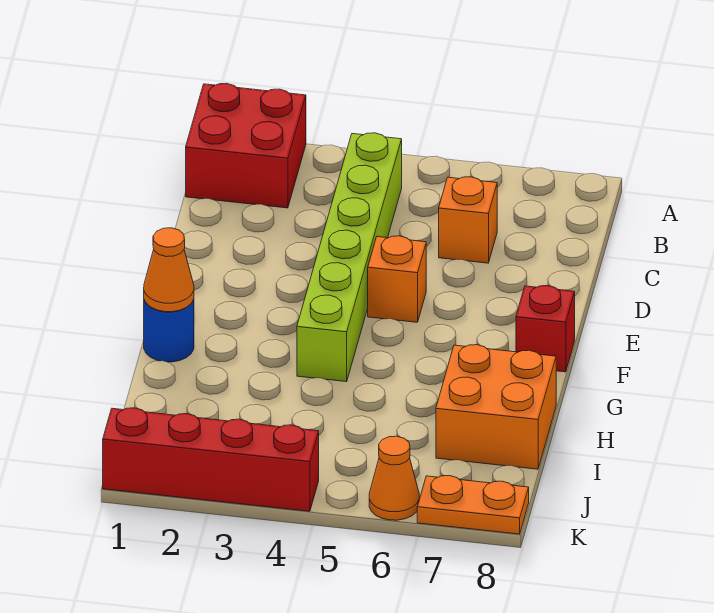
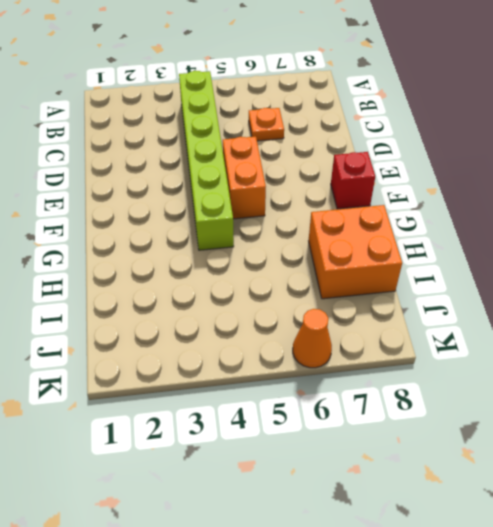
orange plate C6 level 1 -> orange brick C6 level 1
orange brick E5:F5 level 1 -> orange brick E5 level 1
none -> red brick A1:B2 level 1
none -> blue round brick G1 level 1

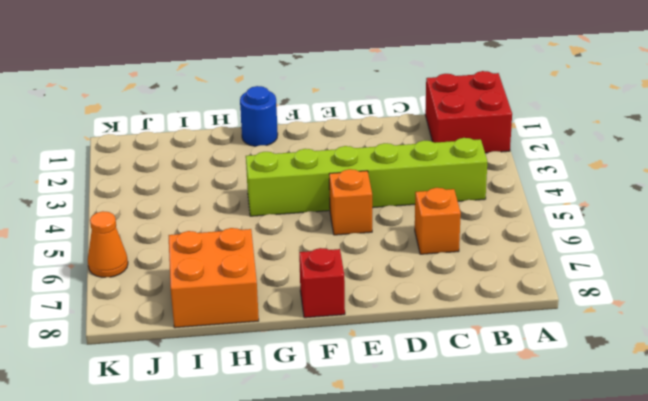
none -> red brick K1:K4 level 1
none -> orange plate K7:K8 level 1

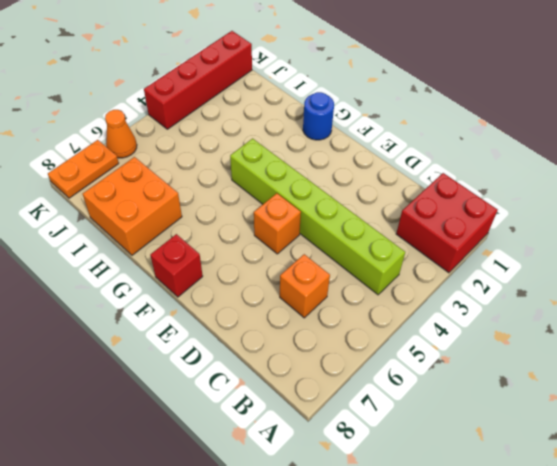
none -> orange cone G1 level 2

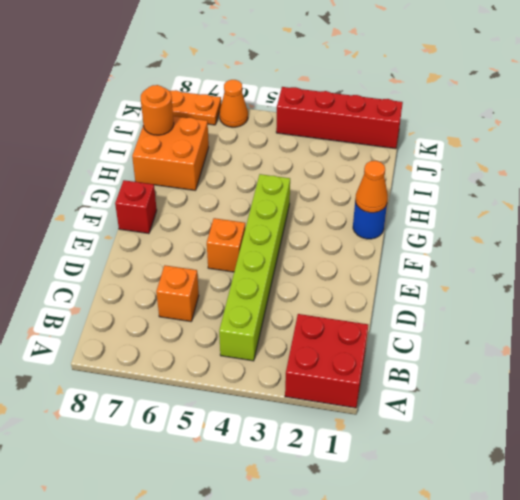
orange round brick I8 level 2 -> none

